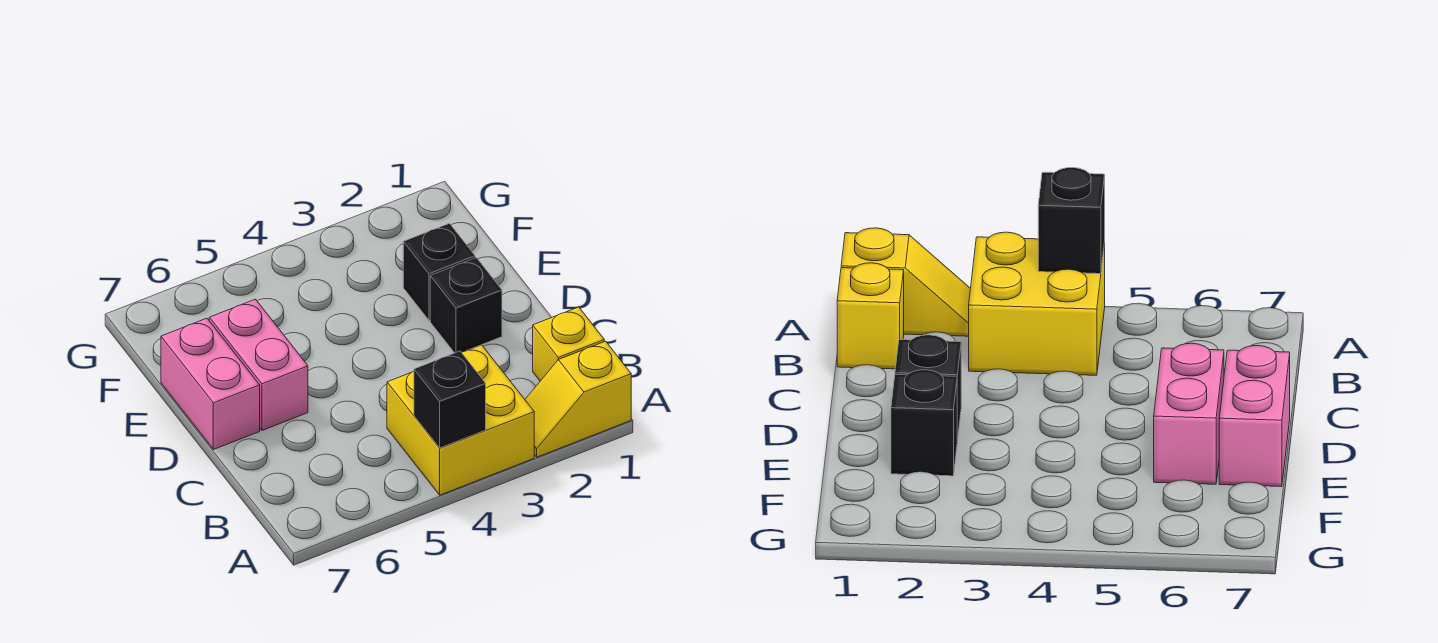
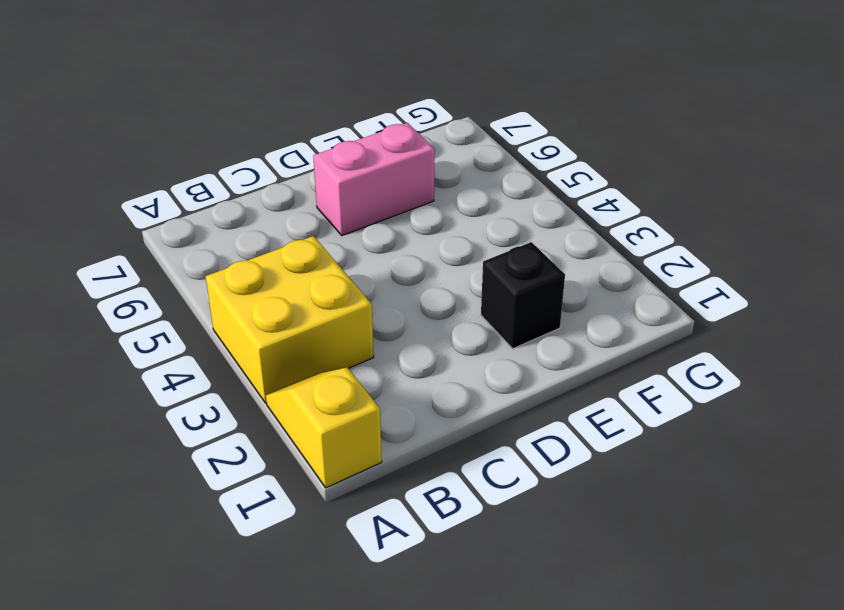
none -> yellow brick B1 level 1
none -> black brick D2 level 1

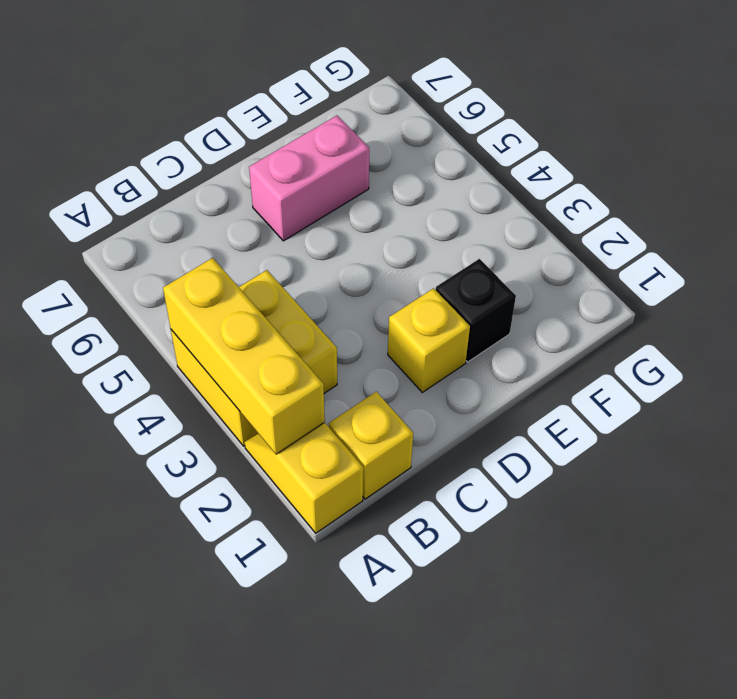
yellow brick A2:A4 level 2 -> black brick A4 level 2
yellow brick D2 level 1 -> black brick D2 level 1
none -> pink brick D7:E7 level 1

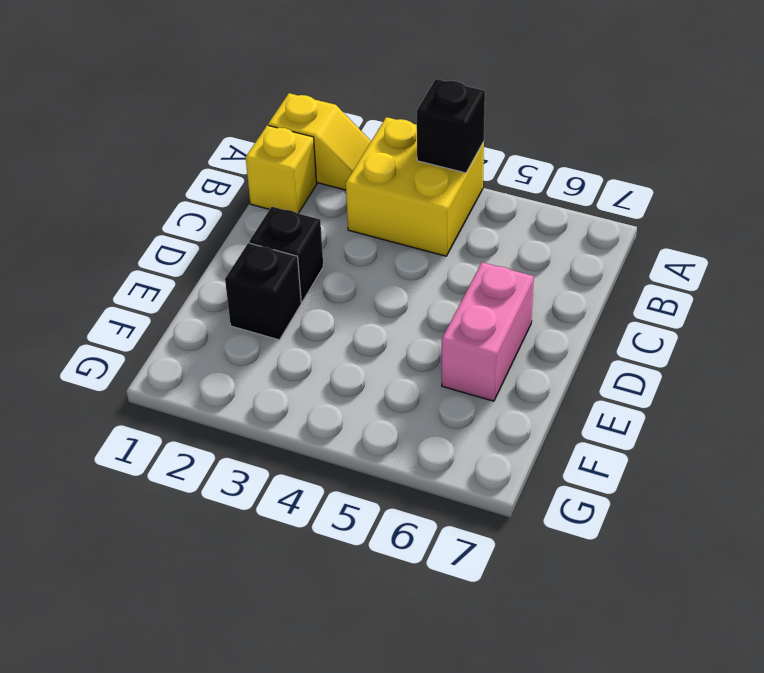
none -> pink brick D7:E7 level 1

